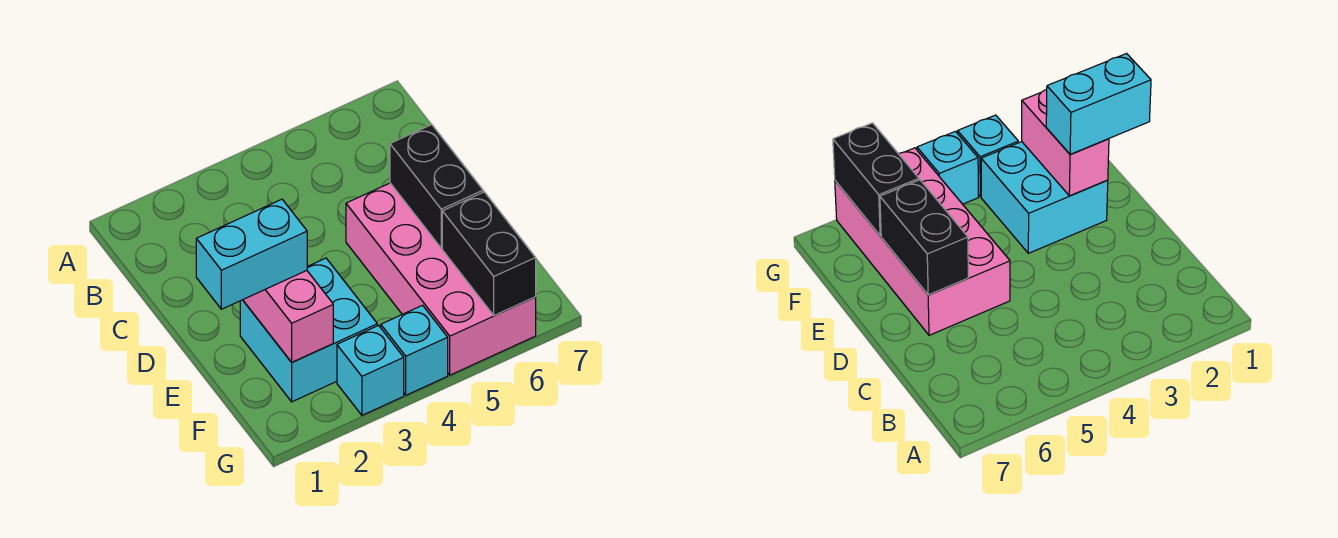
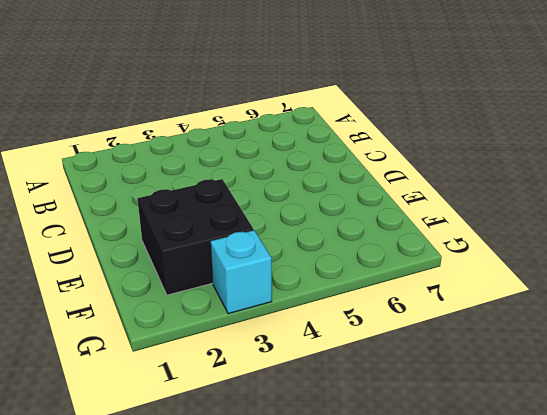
black brick E2:F3 level 1 -> cyan brick E2:F3 level 1
none -> pink brick D5:G6 level 1
none -> cyan brick G4 level 1

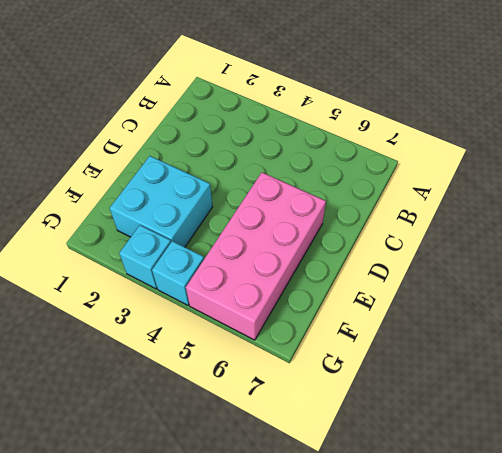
none -> black brick D6:E6 level 2
none -> pink brick E2:F2 level 2

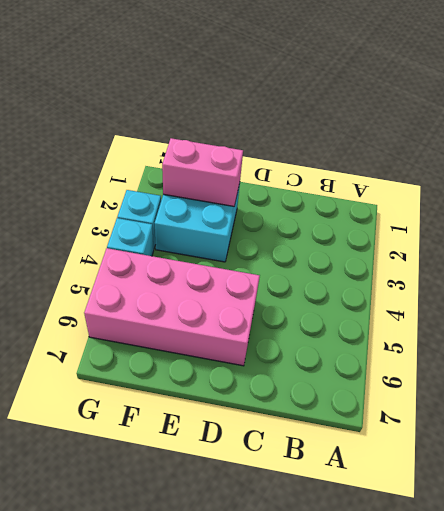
none -> black brick D6:E6 level 2
none -> black brick F6:G6 level 2

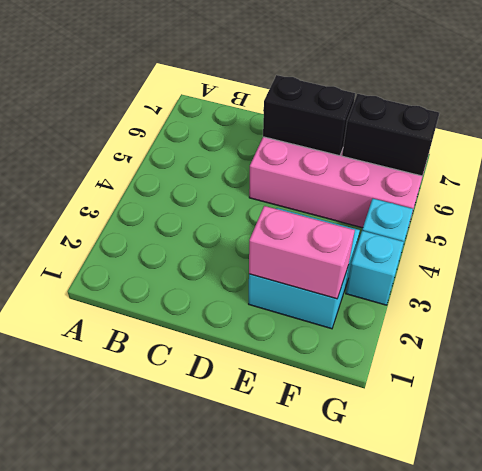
none -> cyan brick E1:E2 level 3

